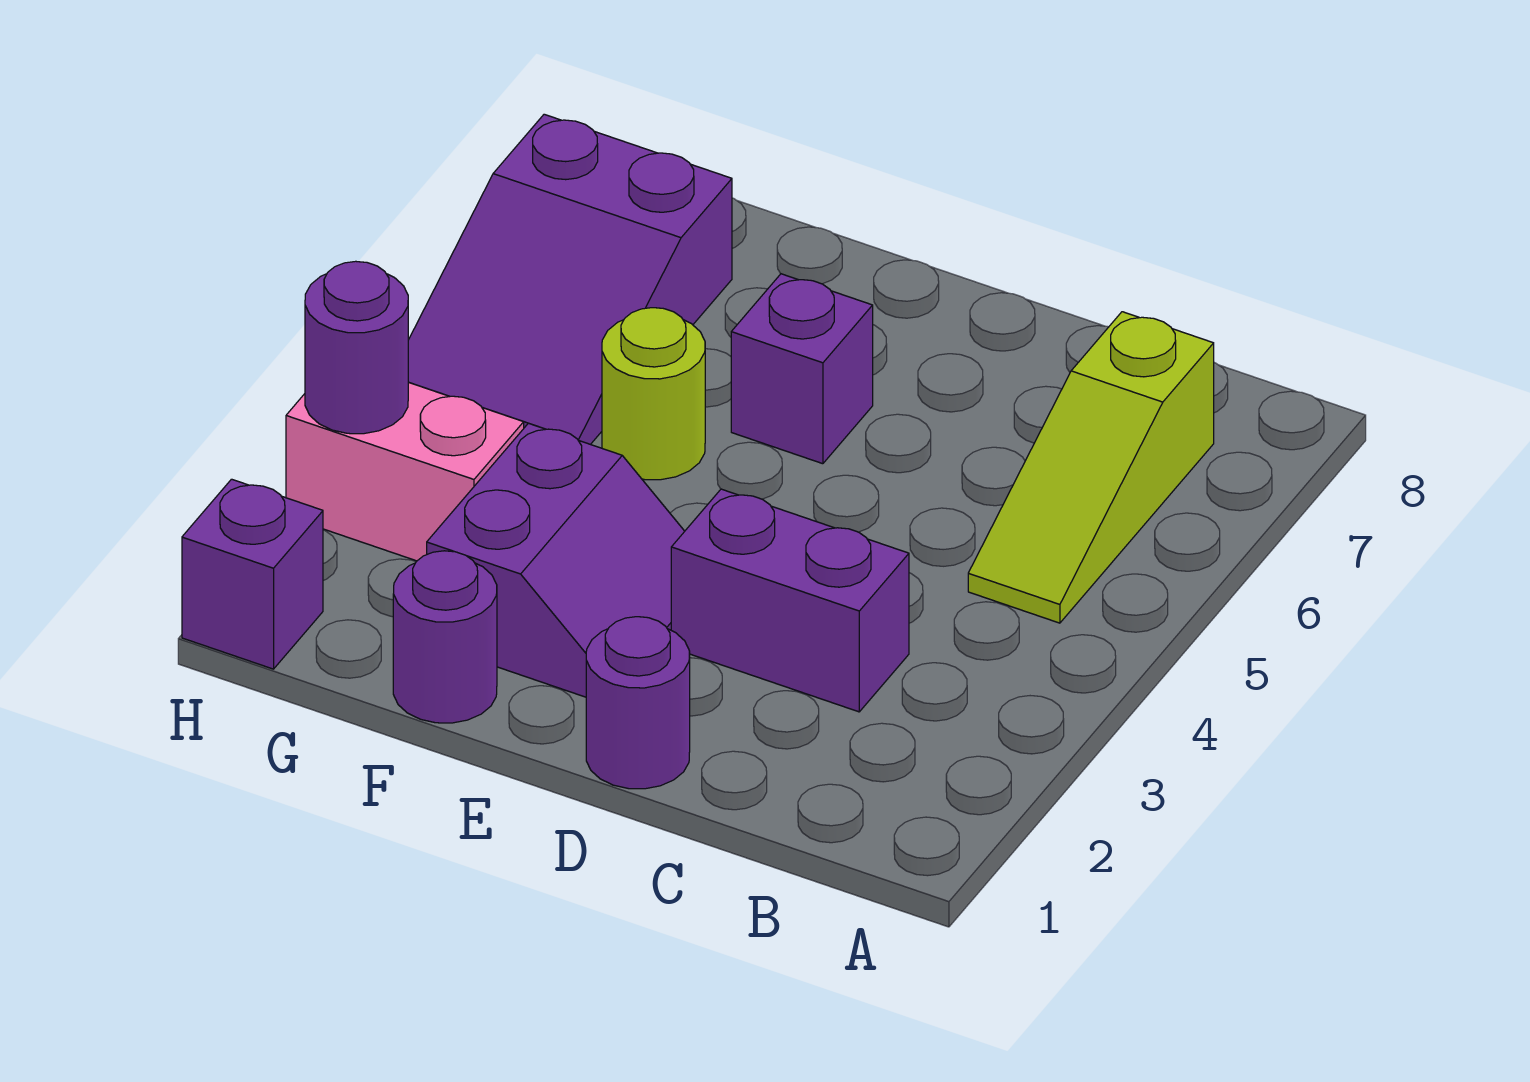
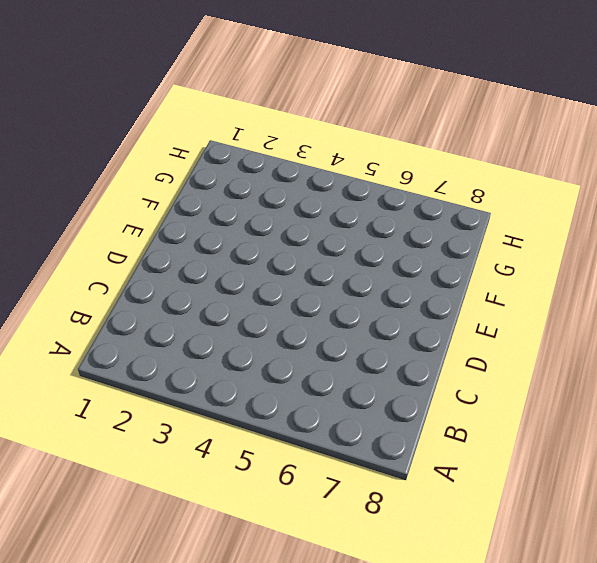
none -> lime slope B5:B7 level 1 top 7
none -> purple brick C3:D3 level 1

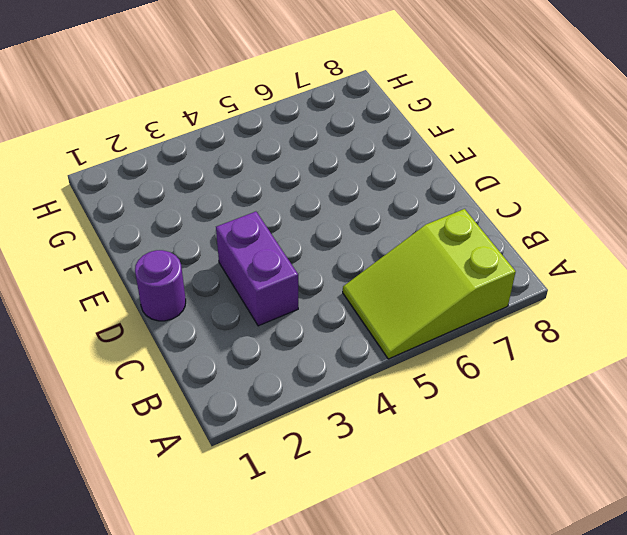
lime slope A5:B7 level 1 top 7 -> lime slope B5:B7 level 1 top 7
none -> purple slope E2:F3 level 1 top F
none -> purple brick E6 level 1

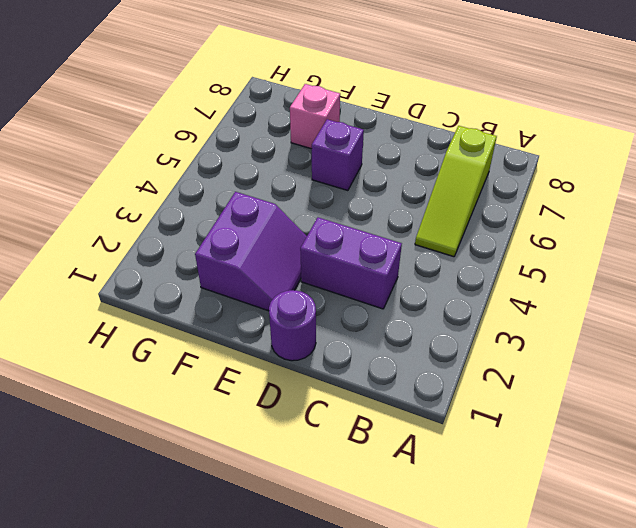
pink brick F7 level 1 -> none
none -> purple round brick F1 level 1
none -> lime round brick F5 level 1

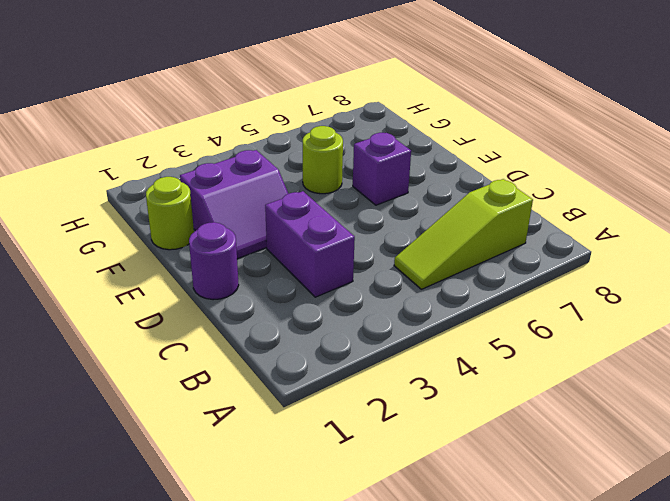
lime round brick F1 level 1 -> purple round brick F1 level 1
none -> pink brick G3:H3 level 1
none -> purple slope G5:H7 level 1 top 7

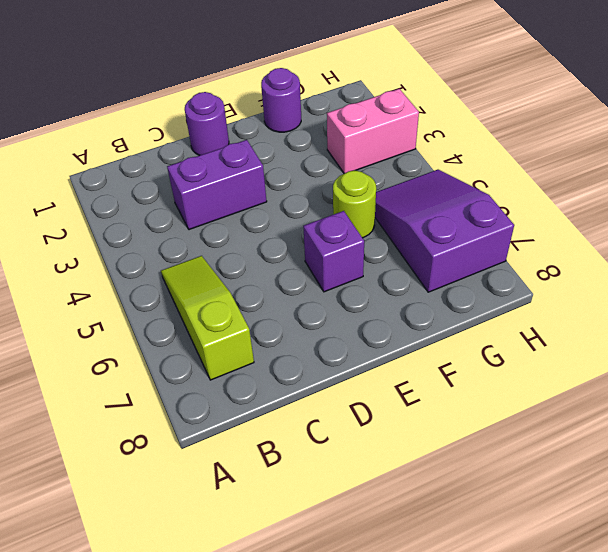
none -> purple slope E2:F3 level 1 top F
none -> purple brick H1 level 1

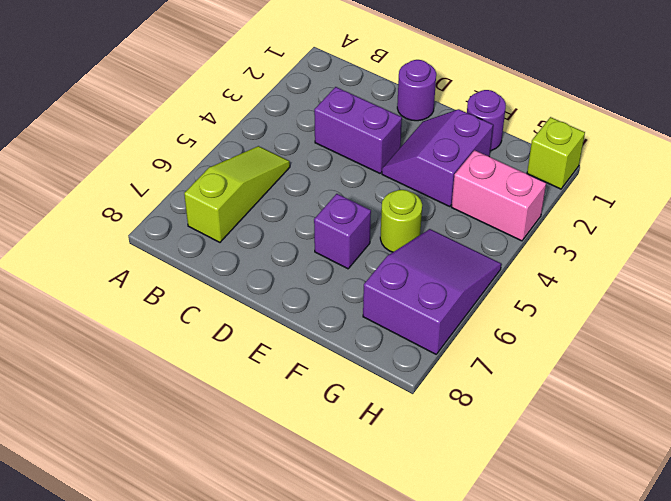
lime brick H1 level 1 -> purple brick H1 level 1
none -> purple round brick H3 level 2

